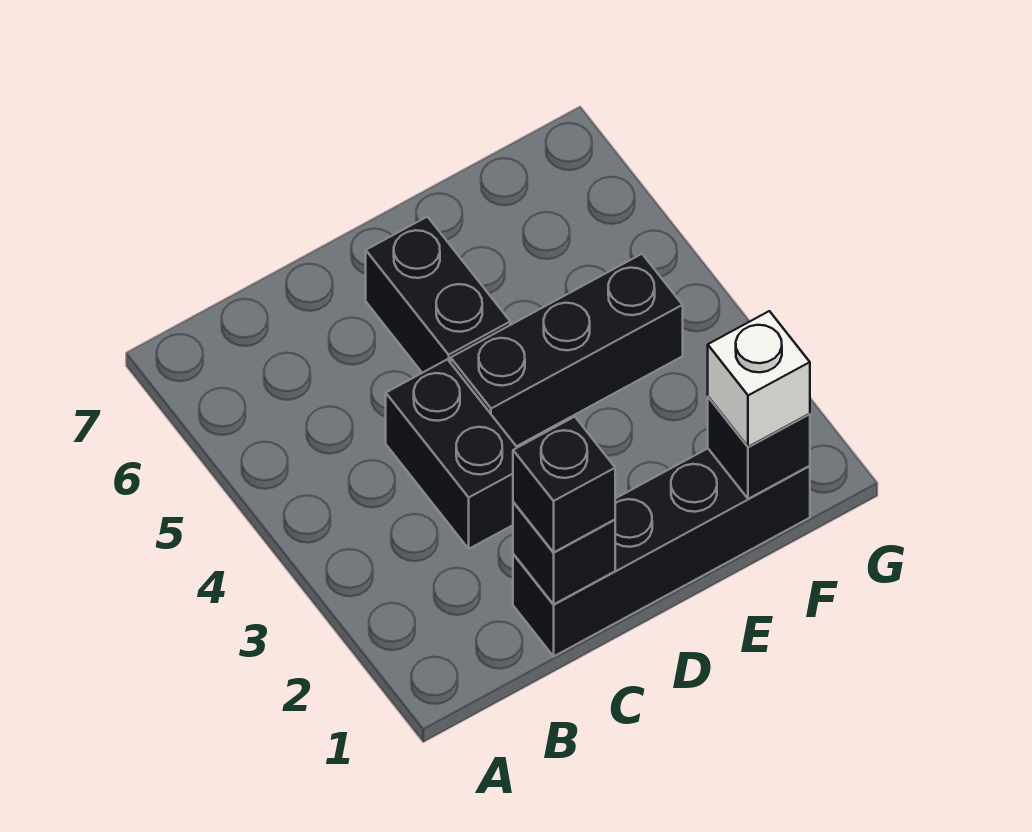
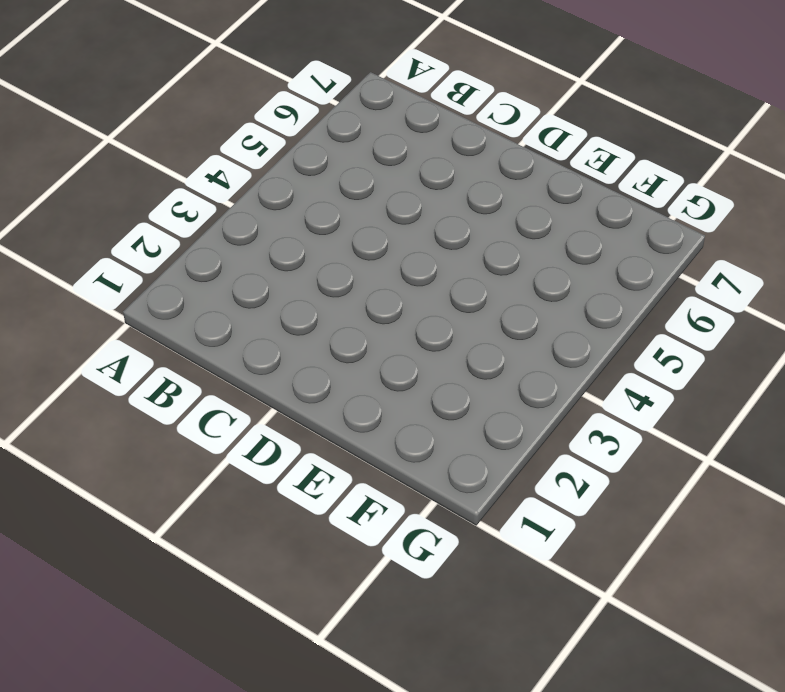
none -> black brick C1:F1 level 1
none -> black brick C3:C4 level 1

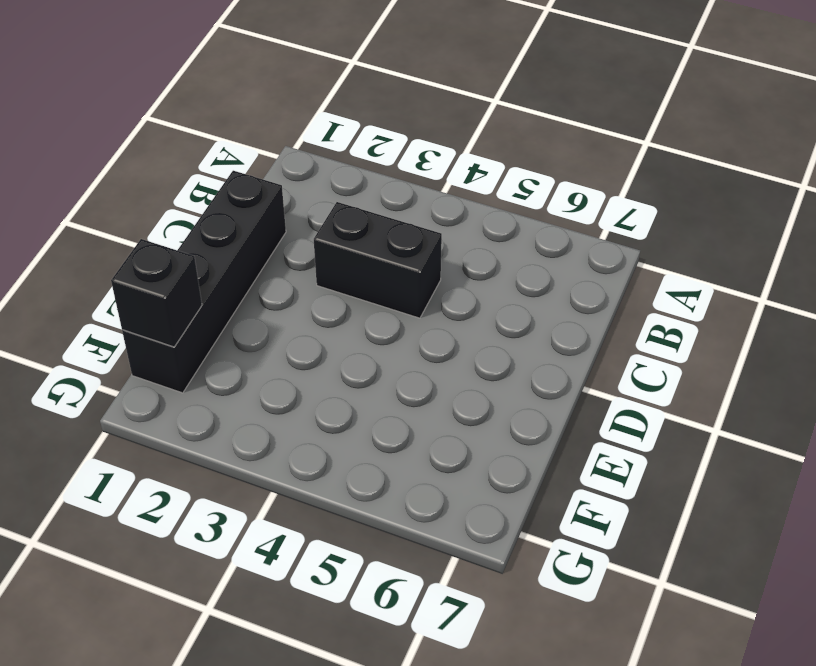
none -> black brick D4:F4 level 1
none -> black brick D5:D6 level 1

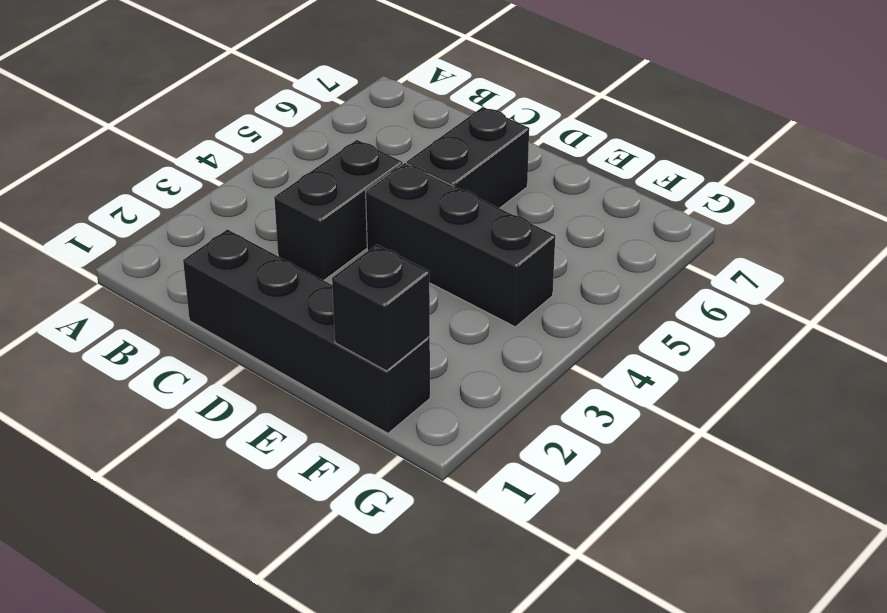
none -> black brick C1 level 2
none -> black brick C1 level 3

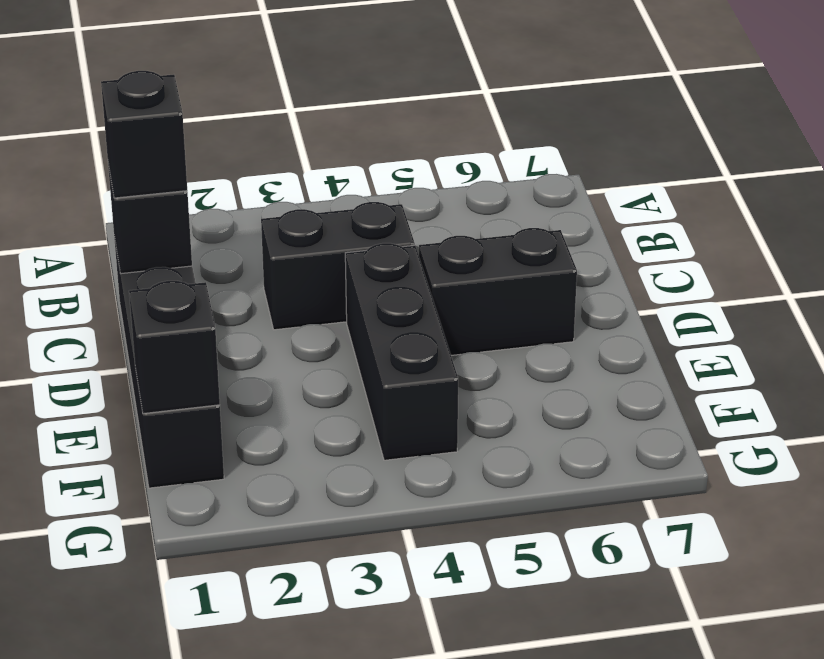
none -> white brick F1 level 3

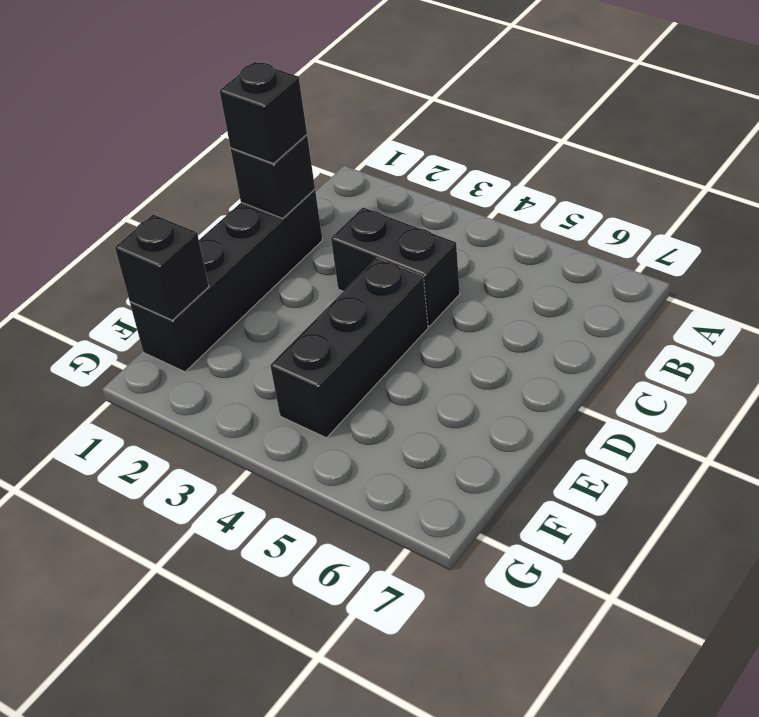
none -> black brick D5:D6 level 1
none -> white brick F1 level 3

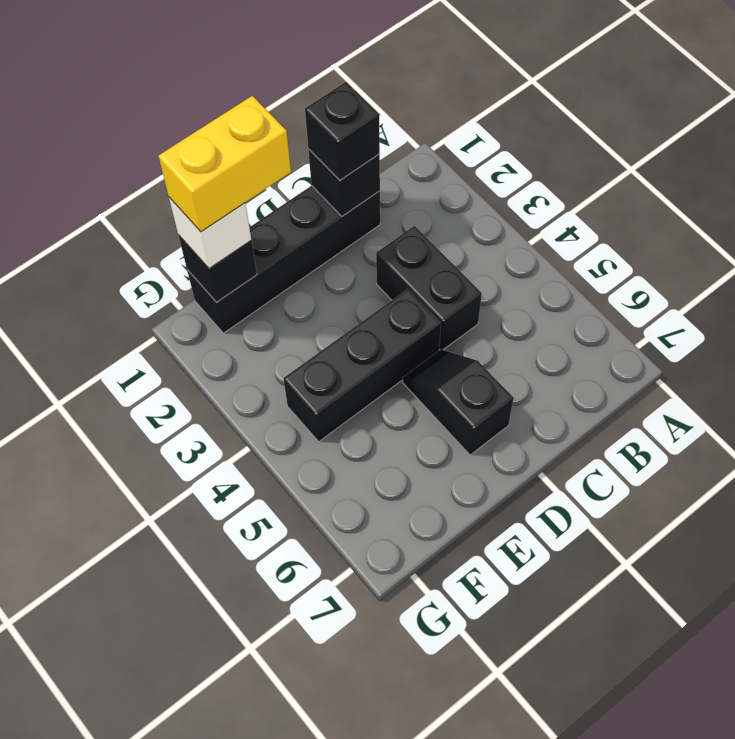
black slope D5:D6 level 1 top 6 -> black brick D5:D6 level 1
yellow brick E1:F1 level 4 -> none

